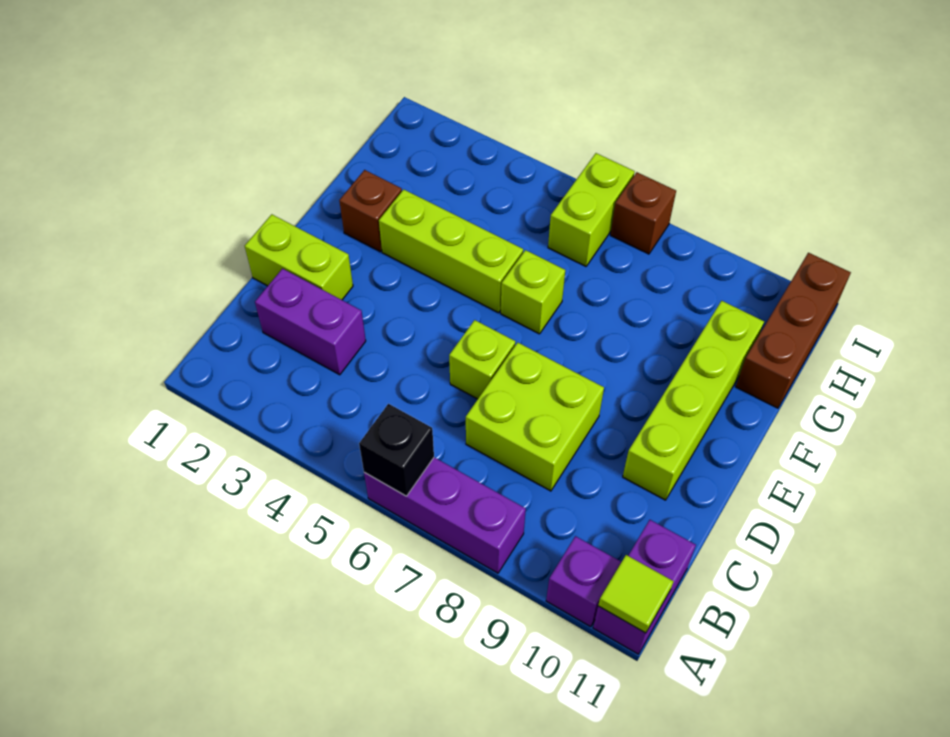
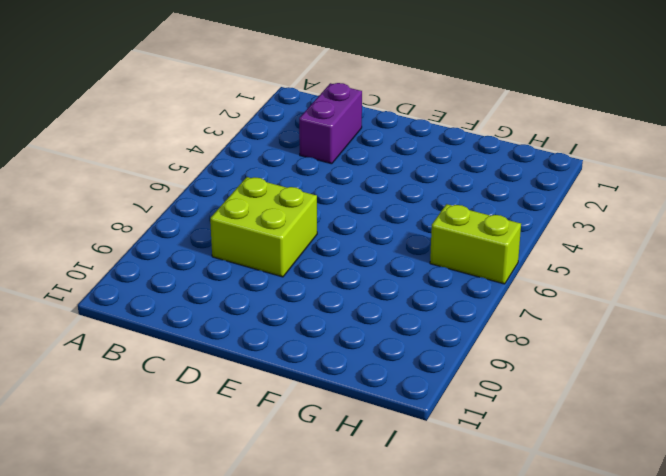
none -> purple brick A6:A8 level 1
none -> purple brick A10 level 1
none -> purple brick A11:B11 level 1

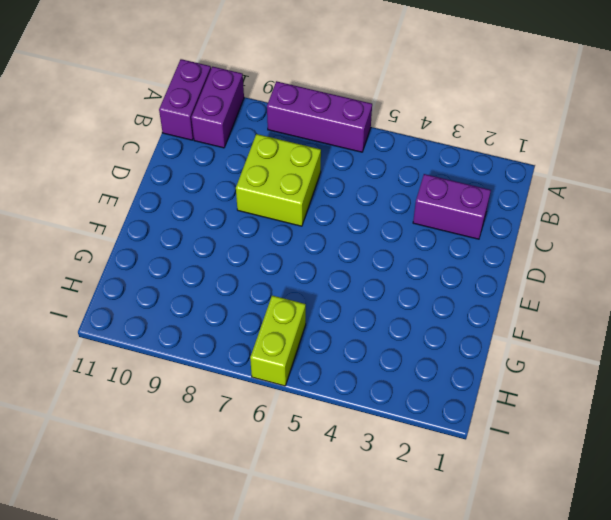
purple brick A10:B10 level 1 -> purple brick A10 level 1
none -> lime brick D1:D2 level 1
none -> lime brick D6 level 1
none -> lime brick D10:G10 level 1

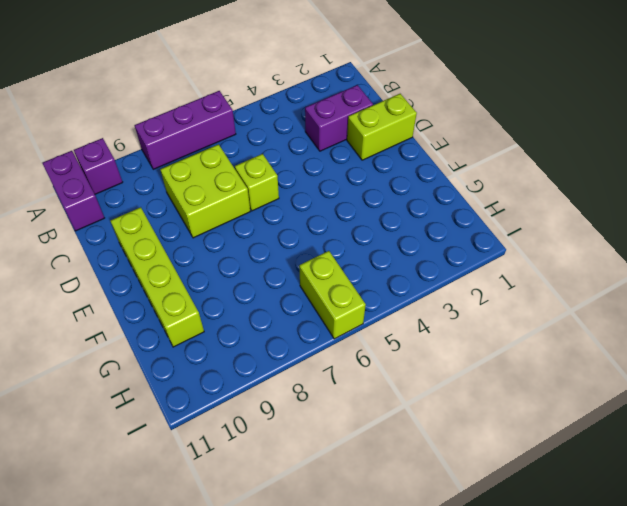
none -> brown brick F2 level 1
none -> lime brick F3:F5 level 1
none -> lime brick F6 level 1

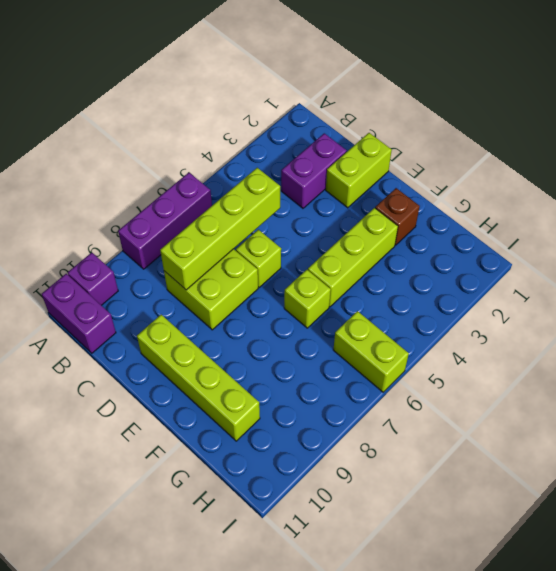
lime brick C5:C8 level 2 -> none
none -> brown brick G11:I11 level 1
none -> brown brick I7 level 1
none -> black brick A6 level 2

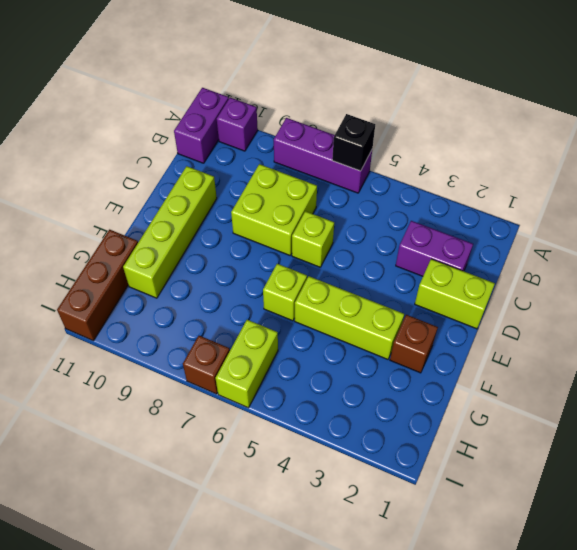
none -> lime tile A11 level 2

